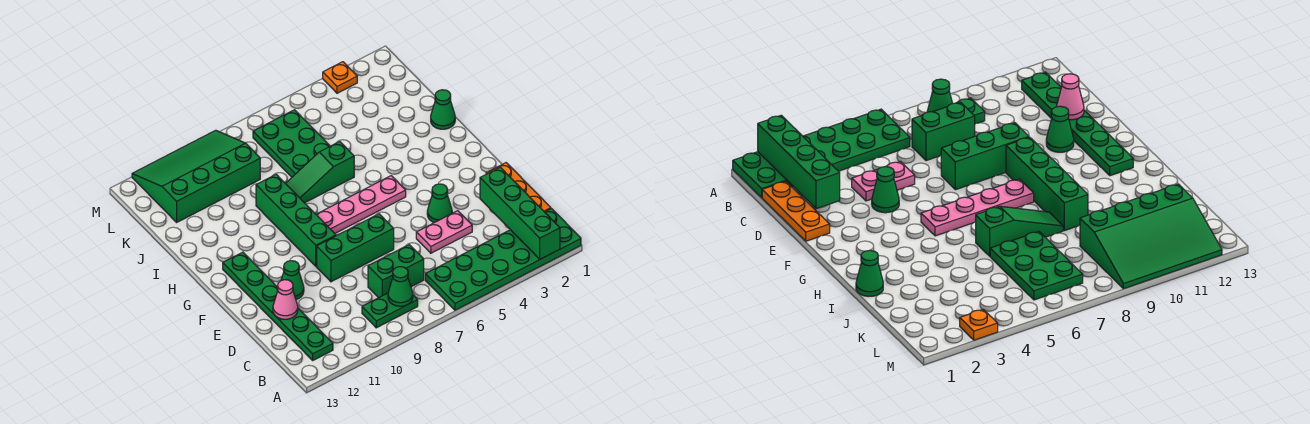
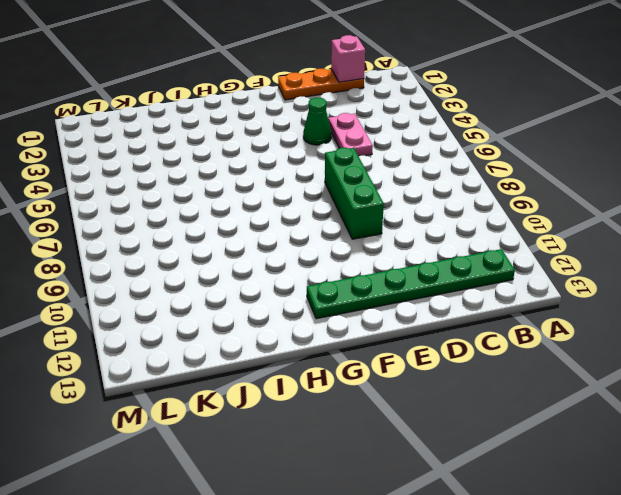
pink brick C1 level 2 -> none
none -> green plate A1:B6 level 1
none -> green plate B8:B9 level 1
none -> green brick C7:C8 level 1

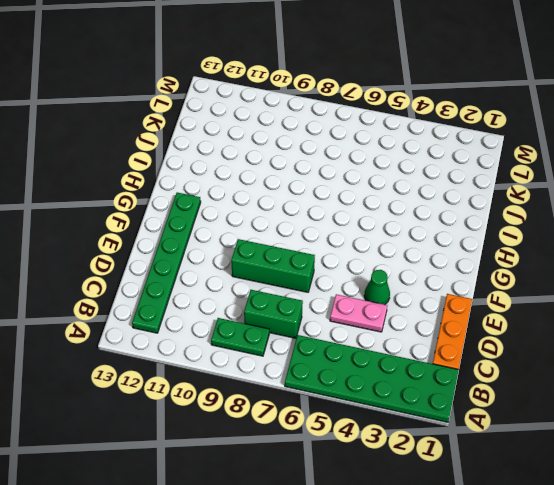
none -> green cone E11 level 1
none -> green brick F9:I9 level 1
none -> pink plate G5:G8 level 1

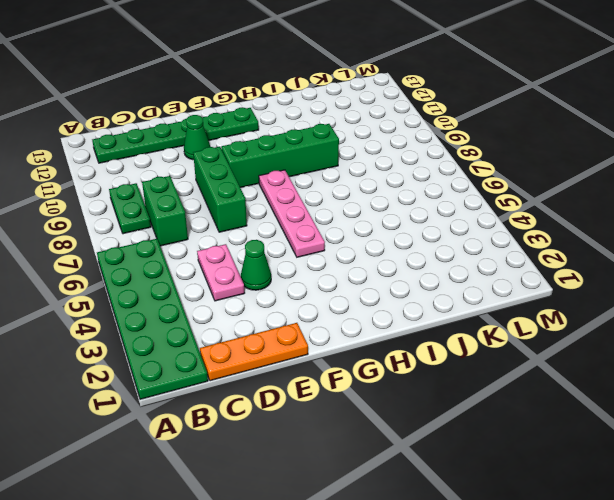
none -> green cone I1 level 1
none -> green slope I6:I8 level 1 top 6
none -> green plate J6:L7 level 1

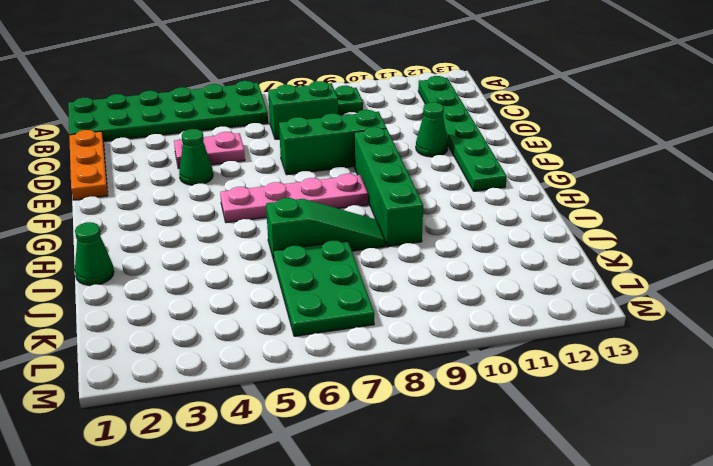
none -> green slope K9:M12 level 1 top K
none -> orange plate M3 level 1
none -> green brick A2:D2 level 2

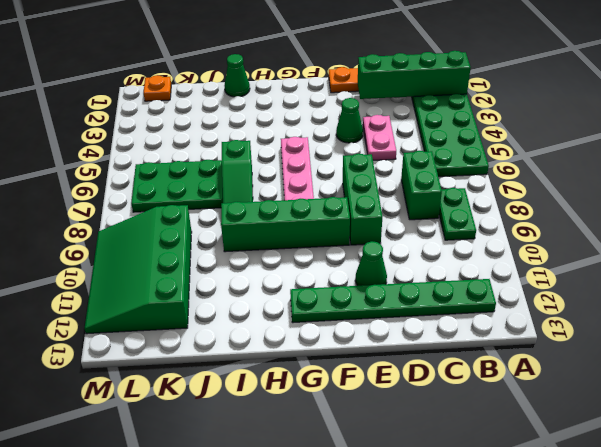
orange plate L1 level 1 -> orange plate M3 level 1
none -> green cone B8 level 2
none -> pink cone D12 level 2

